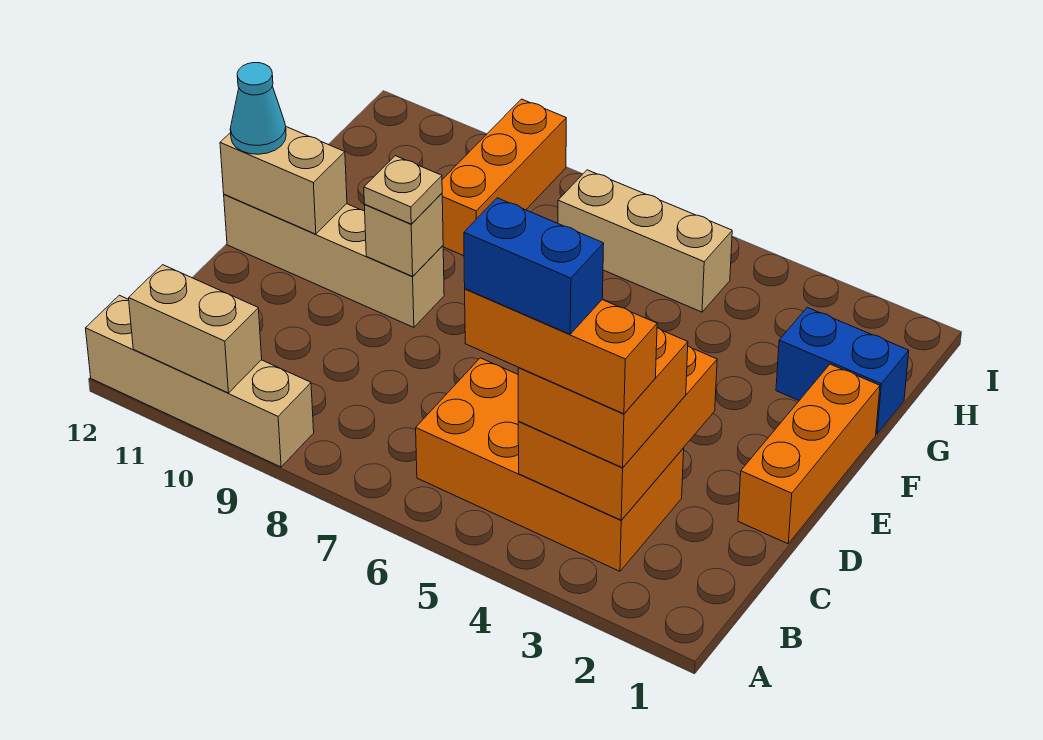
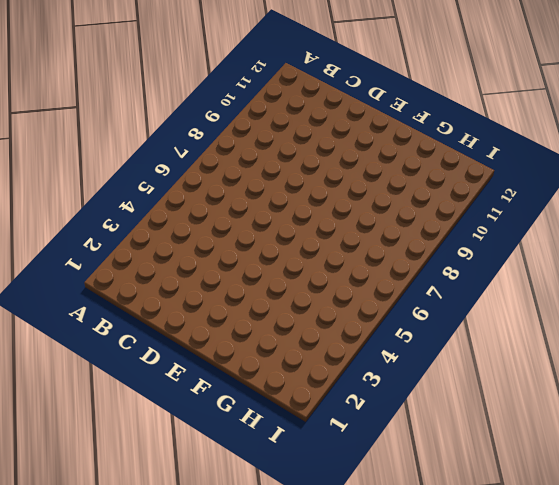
none -> tan brick A9:A12 level 1
none -> orange brick B3:C6 level 1
none -> orange brick D1:F1 level 1

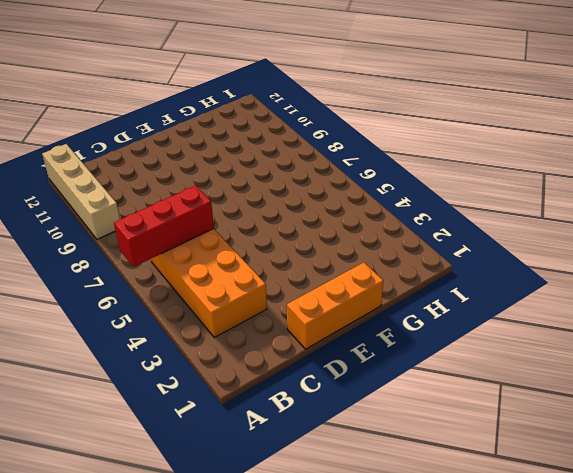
red brick A6:C6 level 2 -> none
none -> tan brick E9:E12 level 1
none -> blue brick G1:G2 level 1
none -> orange brick G9:I9 level 1

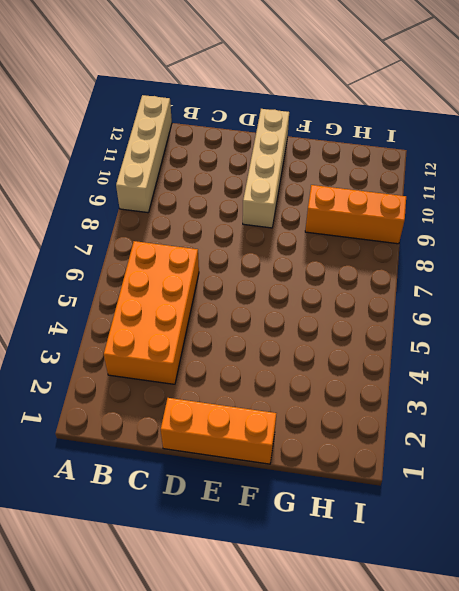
none -> blue brick G1:G2 level 1
none -> tan brick H5:H7 level 1
none -> tan brick A10:A11 level 2

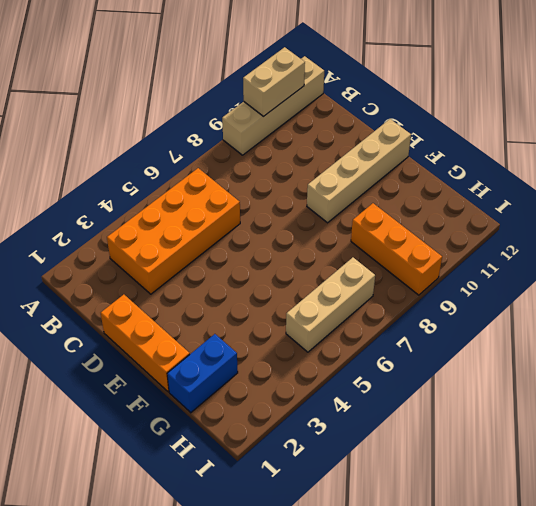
none -> orange brick B3:D4 level 2
none -> tan brick E9 level 2
none -> tan brick E11:E12 level 2

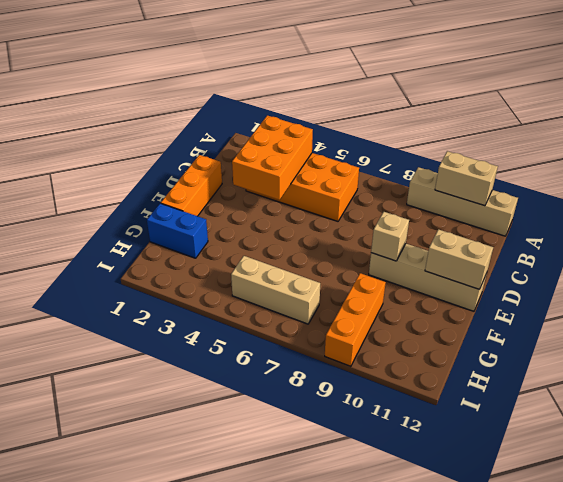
none -> orange brick B3:C4 level 3
none -> tan plate E9 level 3
none -> cyan cone E12 level 3

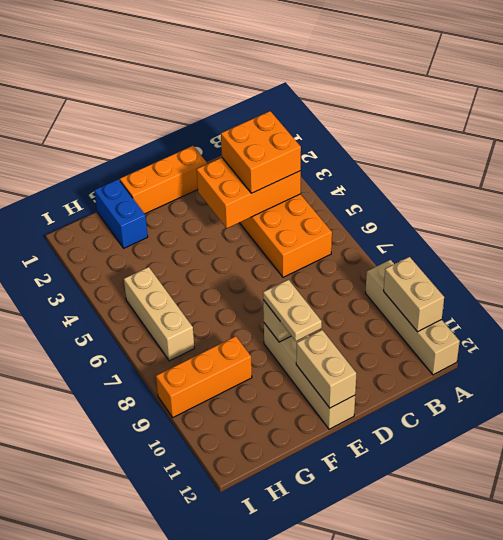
tan plate E9:E10 level 3 -> tan plate E9 level 3
none -> cyan cone E12 level 3
none -> orange brick B3:B5 level 4
none -> blue brick B4:B5 level 5

